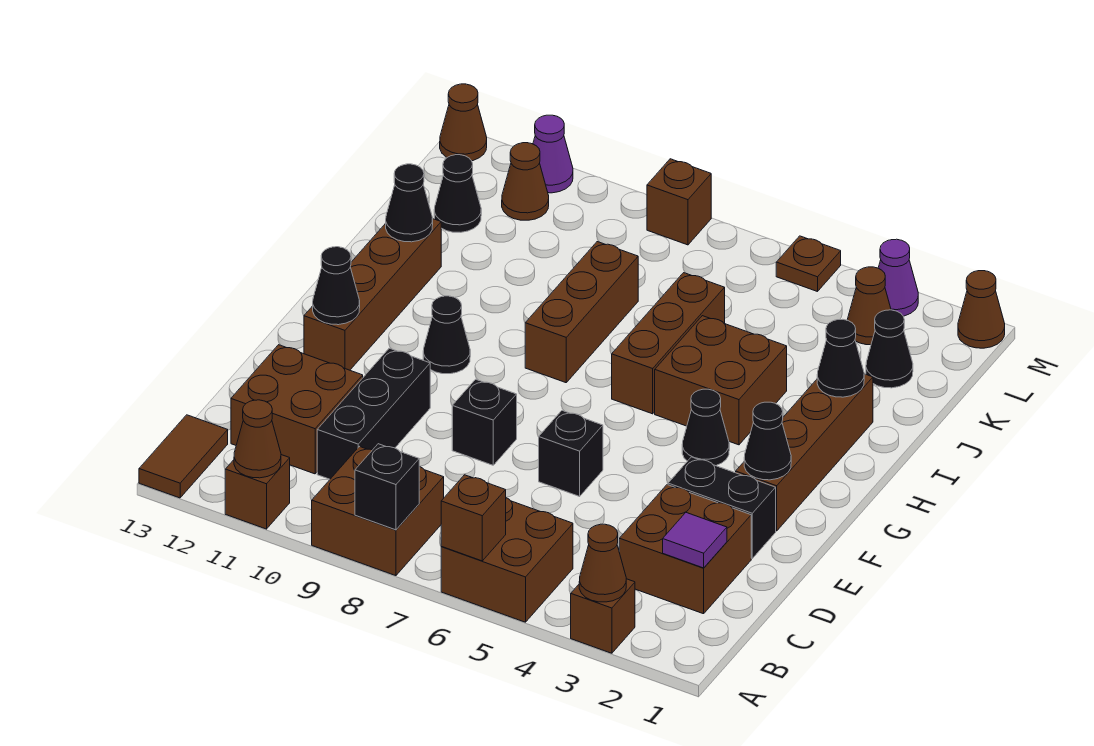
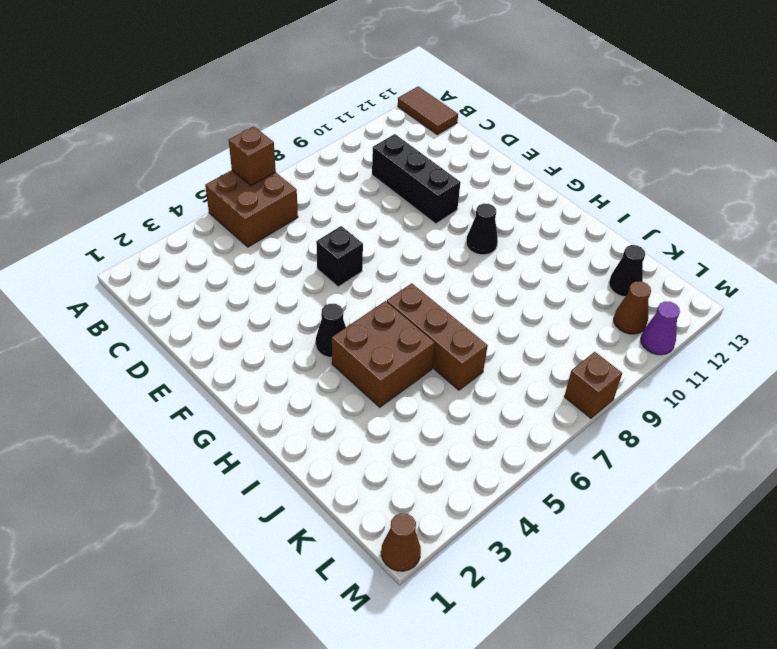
none -> brown brick A3 level 1
none -> brown brick A8:B9 level 1
none -> brown brick A11 level 1
none -> brown brick C2:D3 level 1

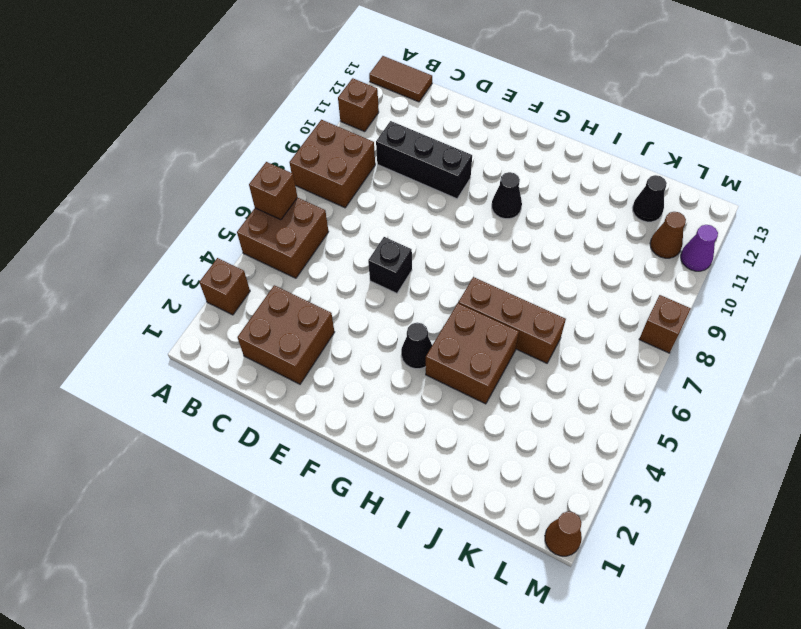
none -> brown brick C11:D12 level 1
none -> black brick E2:E3 level 1
none -> black brick E8 level 1
none -> brown brick F2:I2 level 1

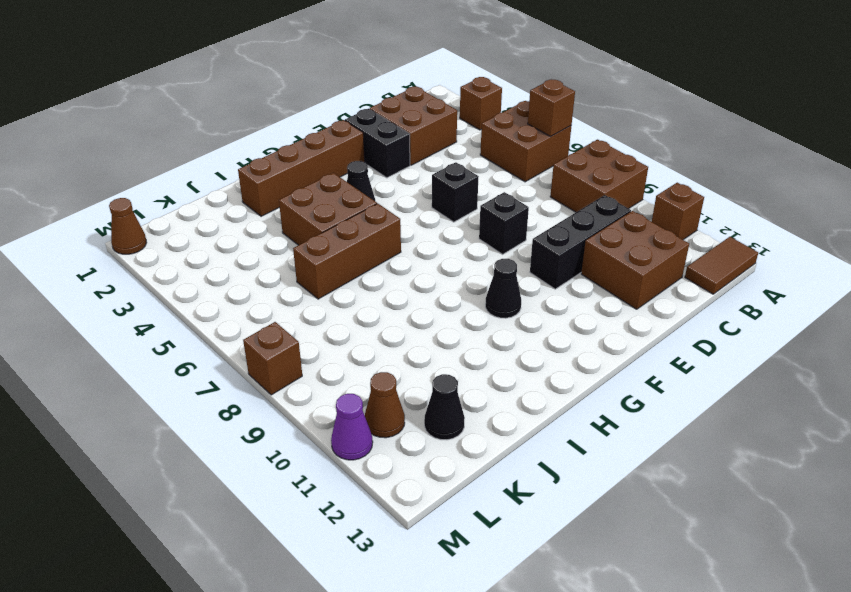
none -> brown brick F12:I12 level 1
none -> brown brick H8:J8 level 1
none -> black cone K2 level 1
none -> brown cone L3 level 1

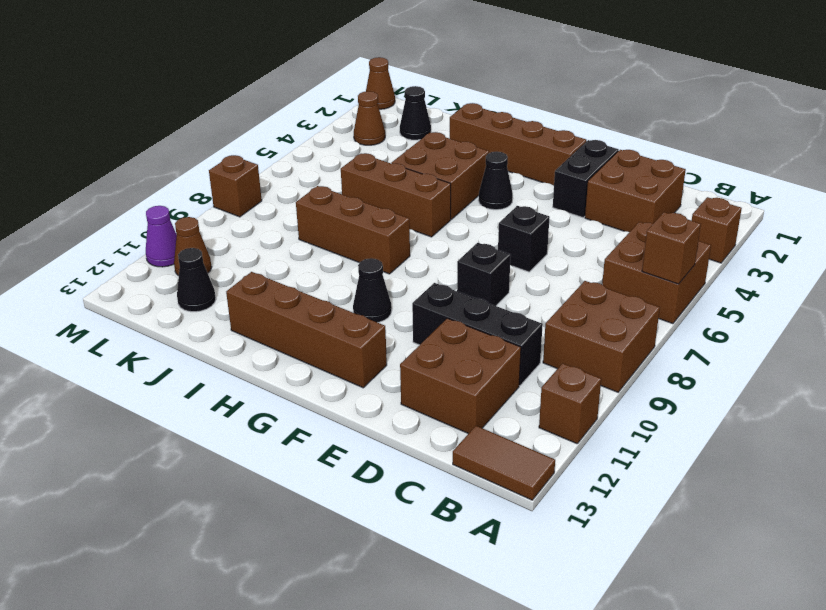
none -> purple cone M3 level 1
none -> brown plate M5 level 1
none -> brown cone M13 level 1
none -> brown cone A3 level 2

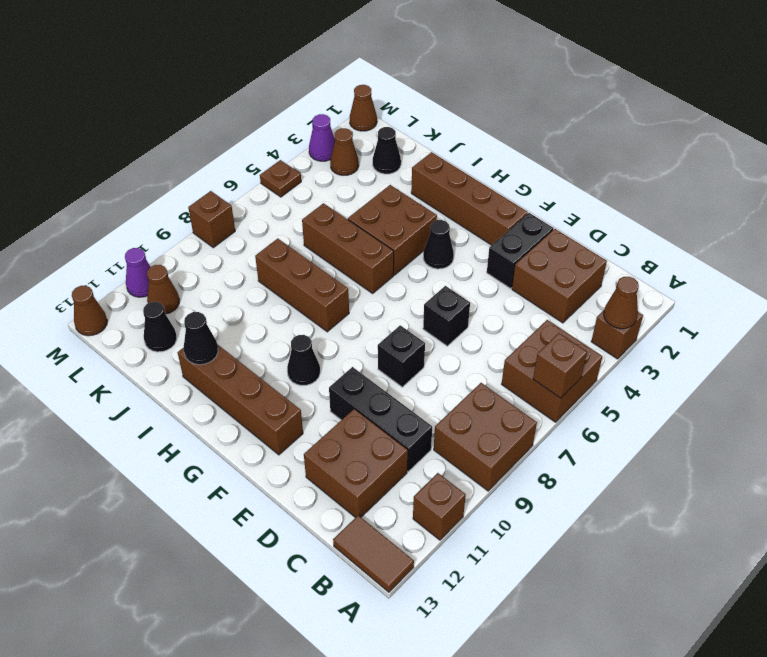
none -> black brick A8 level 2
none -> brown cone A11 level 2
none -> purple tile C2 level 2
none -> black cone F2 level 2

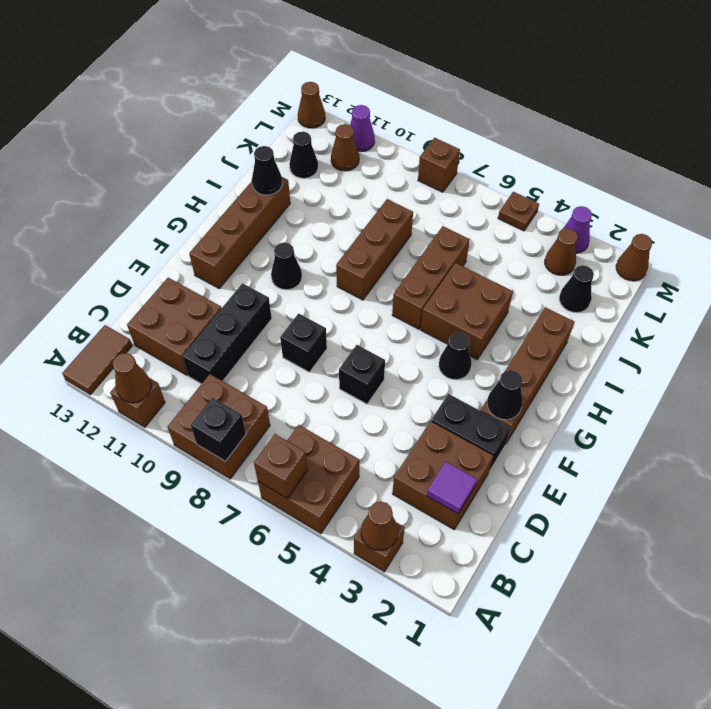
none -> black cone F12 level 2
none -> black cone I2 level 2

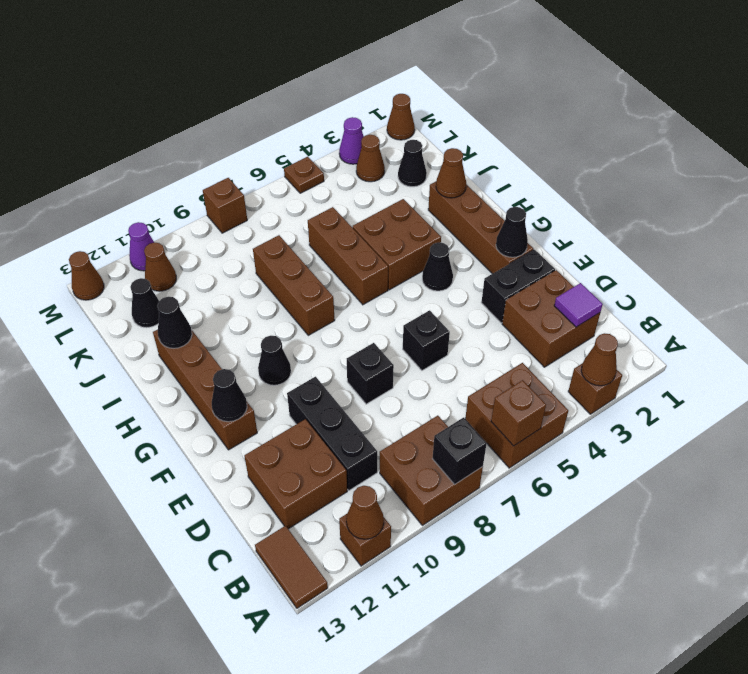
brown cone I2 level 2 -> black cone I2 level 2

